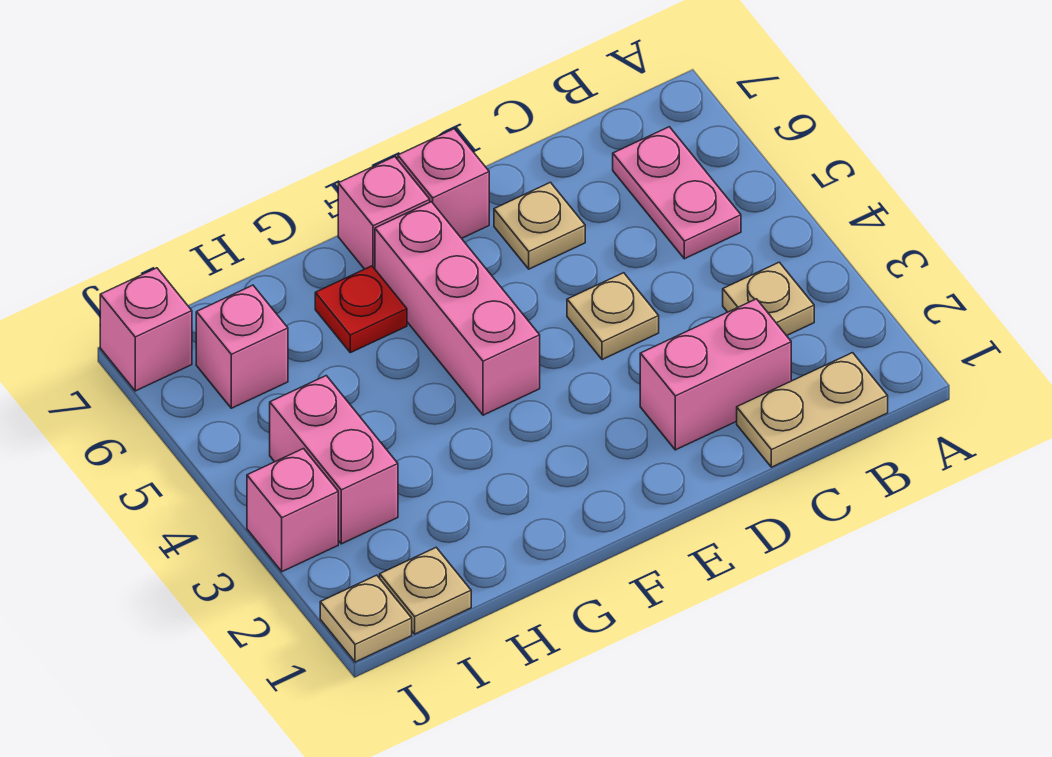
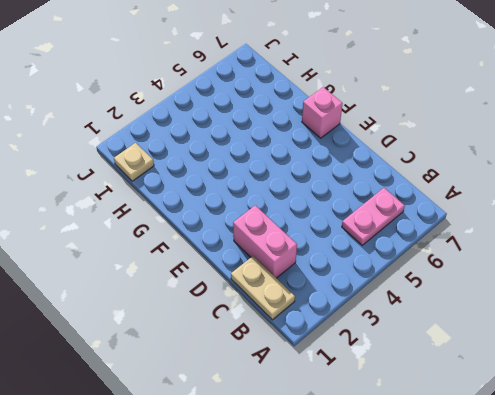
none -> tan plate B3 level 1
none -> tan plate D4 level 1
none -> tan plate D6 level 1

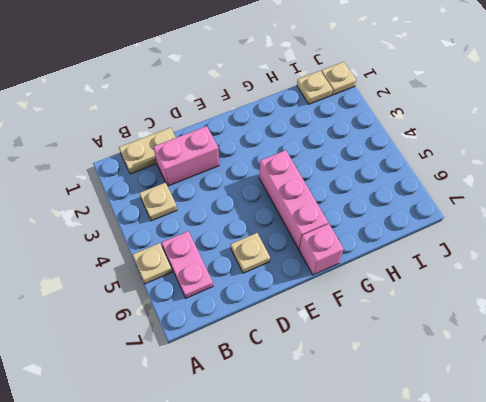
tan plate A5 level 1 -> tan plate D4 level 1
none -> pink brick E7 level 1
none -> red plate G6 level 1
none -> pink brick I3:I4 level 1

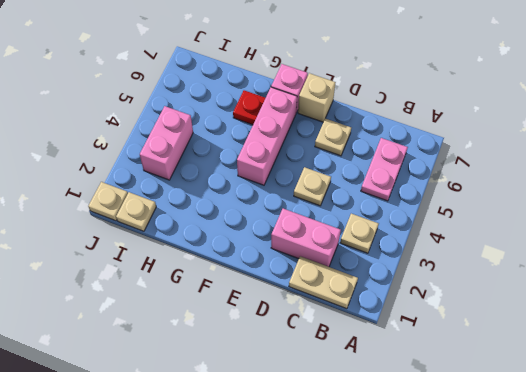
tan brick E7 level 1 -> pink brick E7 level 1
none -> pink brick I6 level 1
none -> pink brick J3 level 1
none -> pink brick J7 level 1

